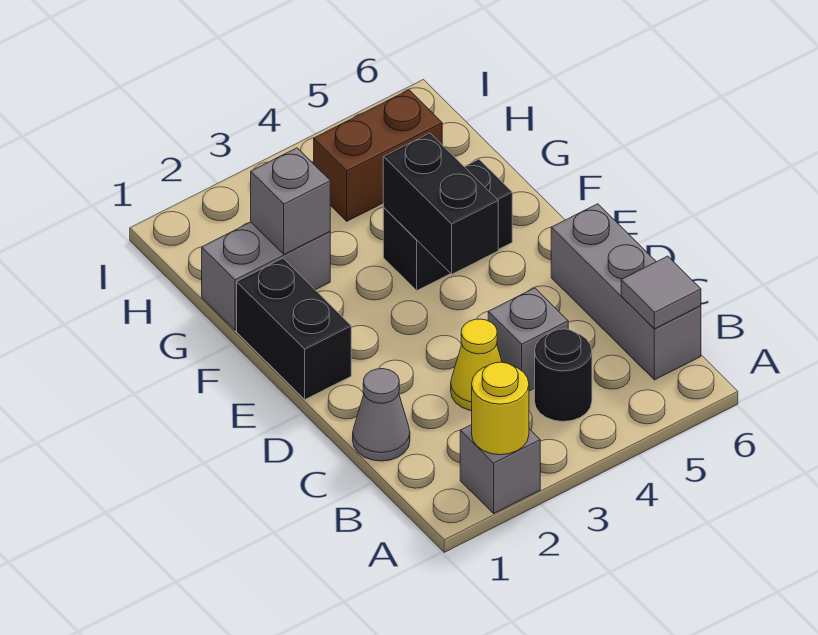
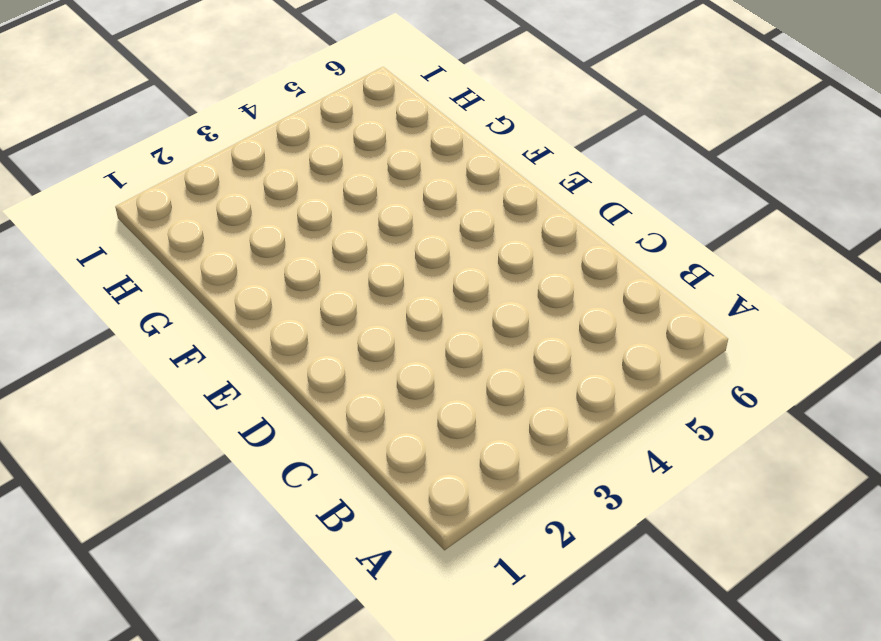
none -> grey brick A2 level 1
none -> black round brick B4 level 1
none -> grey brick B6:D6 level 1

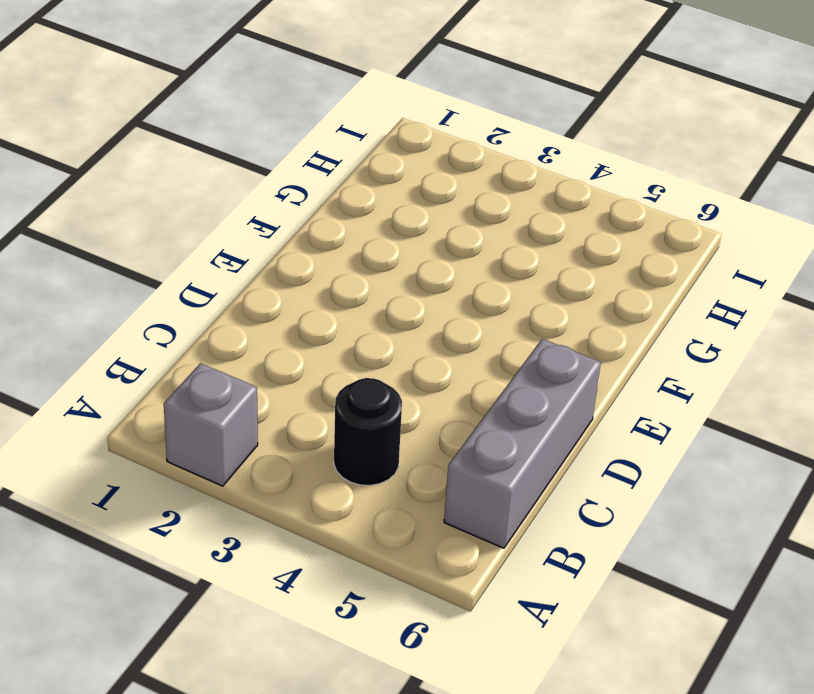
none -> grey cone C1 level 1
none -> yellow cone C3 level 1
none -> grey brick C4 level 1

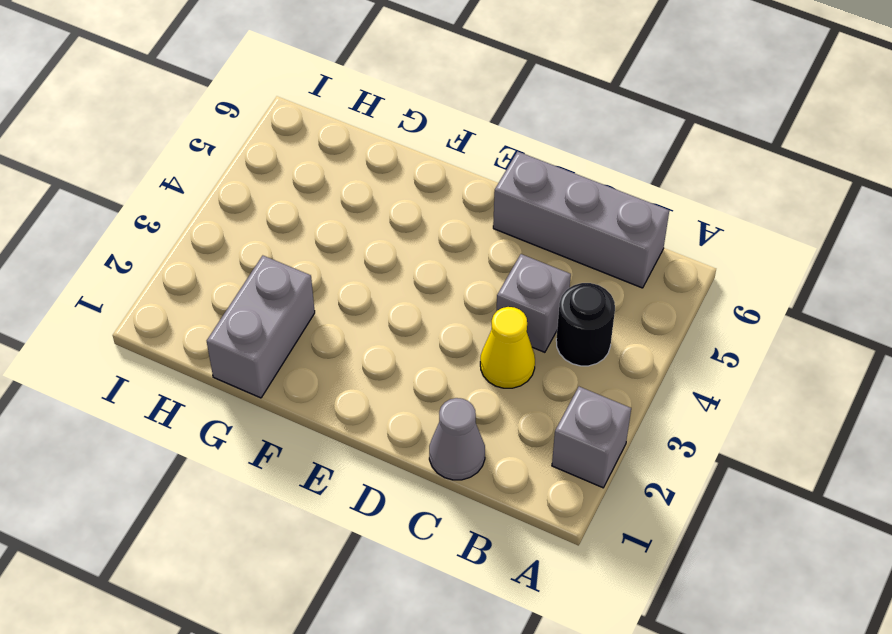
none -> black brick E1:F1 level 1
none -> black brick F4:F5 level 1
none -> brown brick H4:H5 level 1

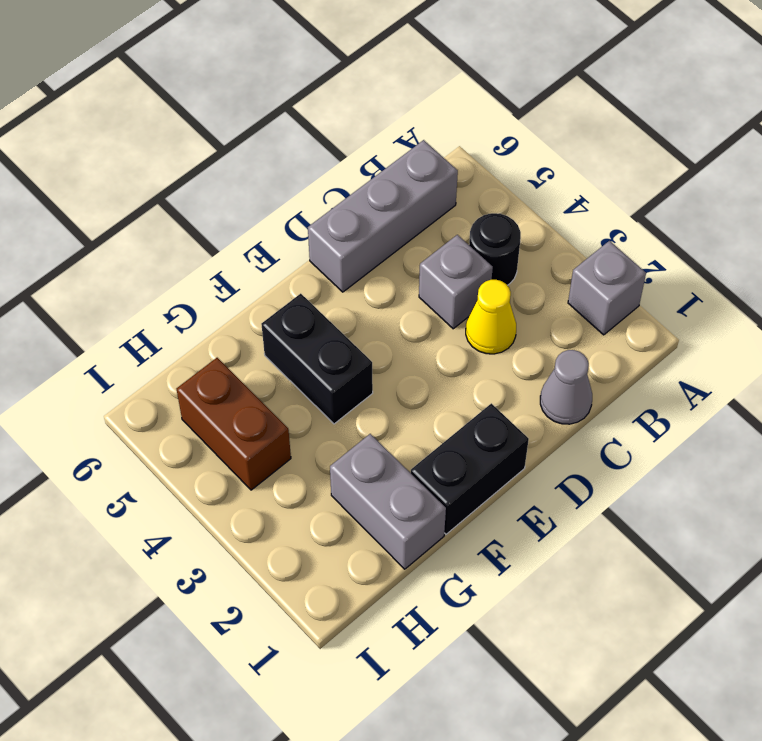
none -> yellow round brick A2 level 2
none -> grey tile B6 level 2
none -> black brick E4:F4 level 2

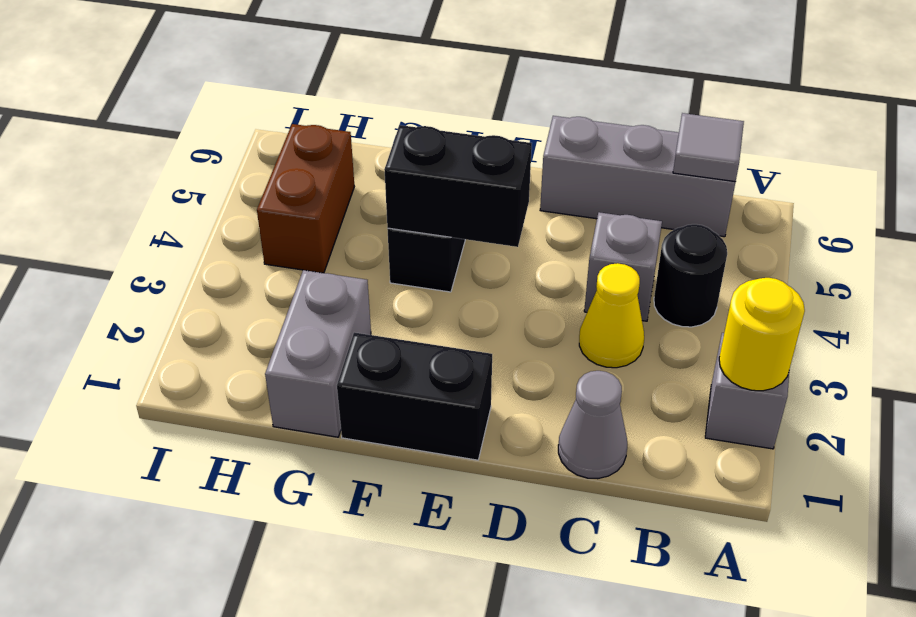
none -> grey brick G2 level 2

